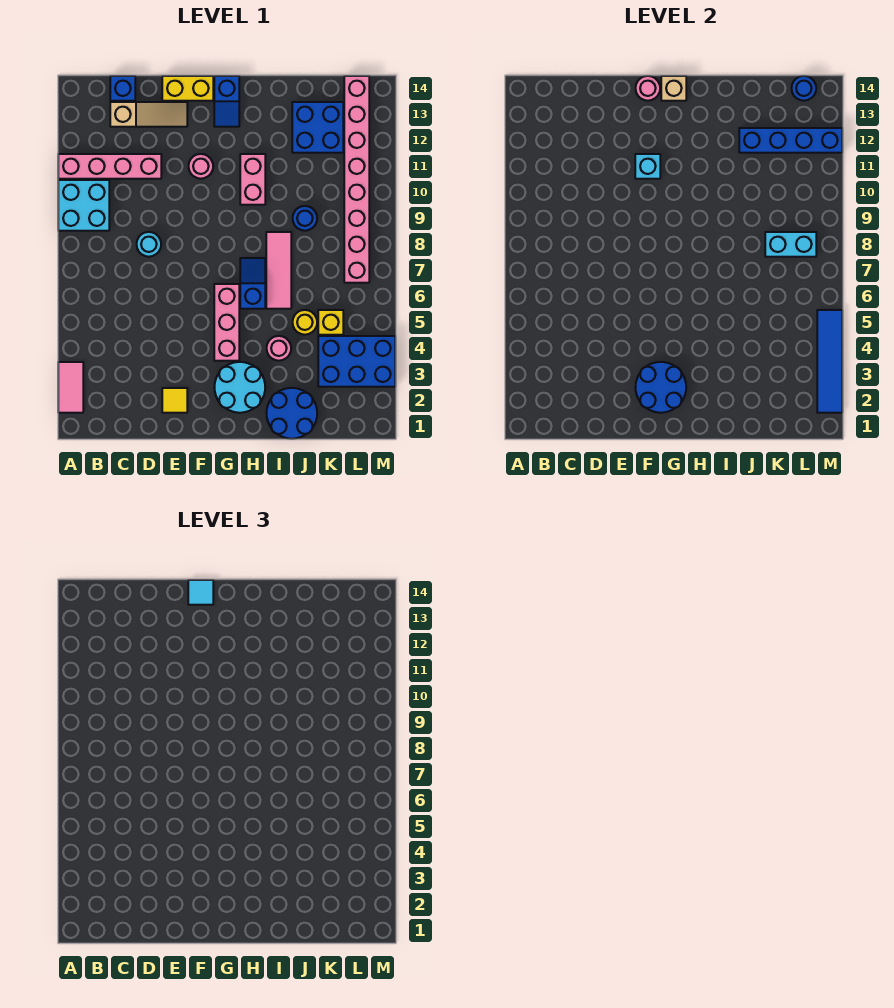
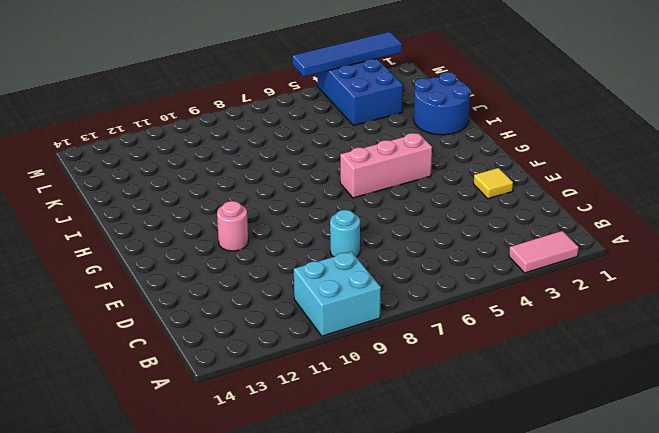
none -> pink brick A11:D11 level 1
none -> tan slope C13:E13 level 1 top C
none -> blue brick C14 level 1
none -> yellow brick E14:F14 level 1

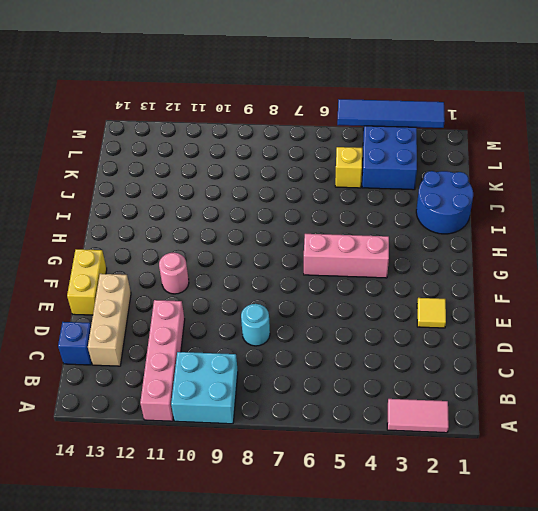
tan brick C13:E13 level 1 -> tan slope C13:E13 level 1 top C
none -> cyan round brick G2:H3 level 1
none -> blue slope G13:G14 level 1 top 14
none -> blue slope H6:H7 level 1 top 6
none -> pink brick H10:H11 level 1

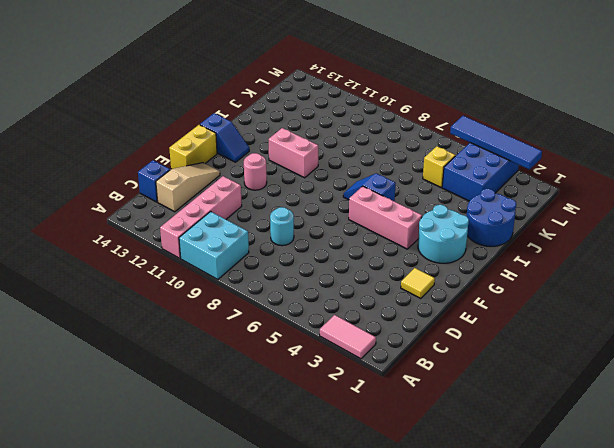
none -> pink round brick I4 level 1
none -> pink tile I6:I8 level 1
none -> yellow round brick J5 level 1
none -> blue round brick J9 level 1

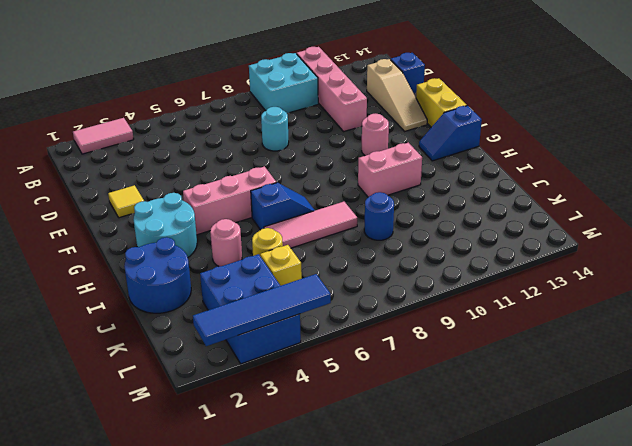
none -> blue brick J12:K13 level 1
none -> pink brick L7:L14 level 1
none -> blue round brick F2:G3 level 2
none -> cyan brick F11 level 2

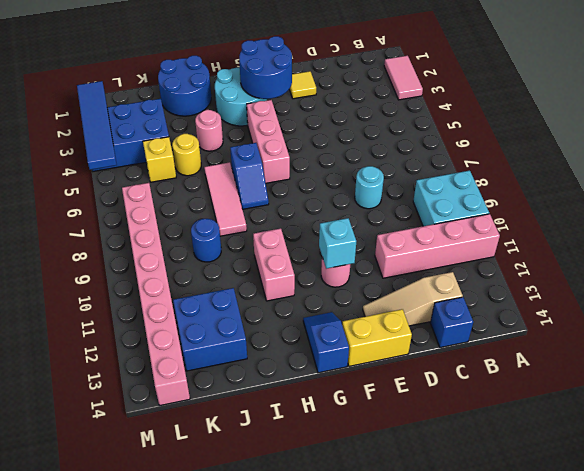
none -> pink round brick F14 level 2
none -> tan brick G14 level 2
none -> blue brick J12:M12 level 2
none -> cyan brick K8:L8 level 2

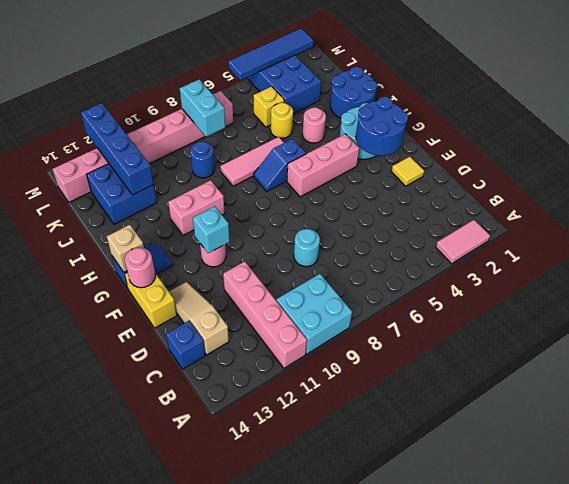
none -> blue round brick L14 level 2
none -> cyan tile F14 level 3

